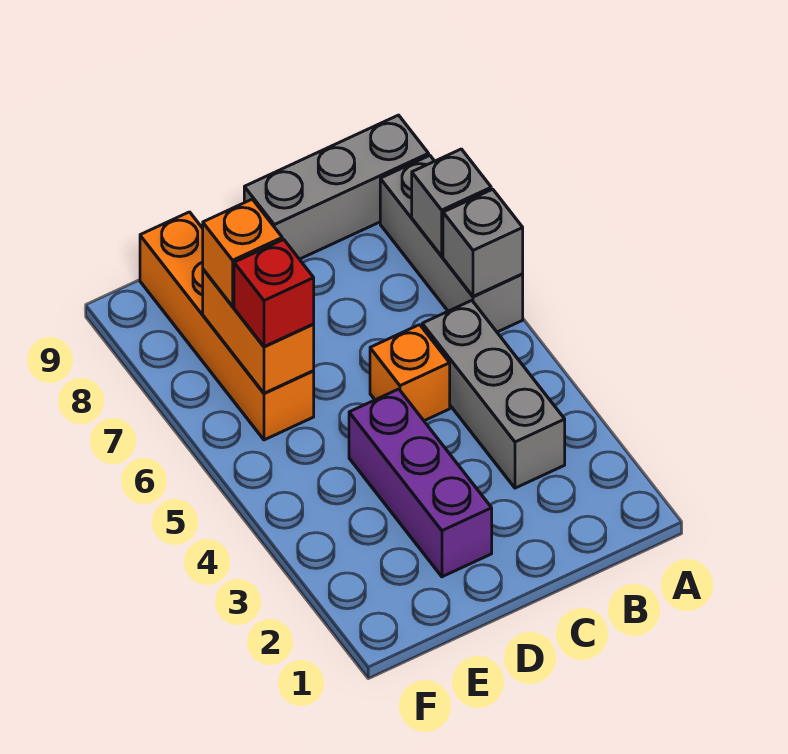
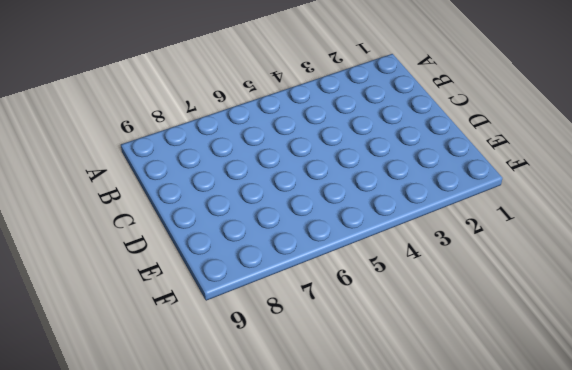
none -> grey brick A6:A8 level 1
none -> grey brick A9:C9 level 1

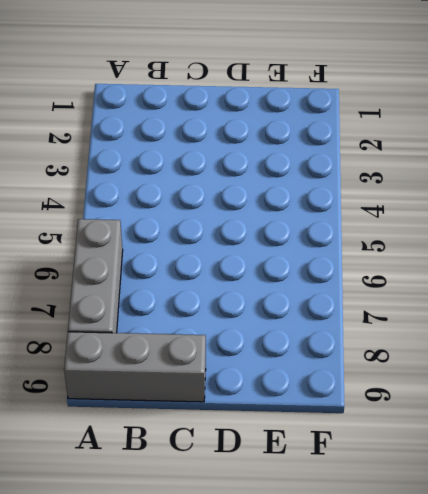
none -> grey brick B3:B5 level 1
none -> orange brick C5 level 1

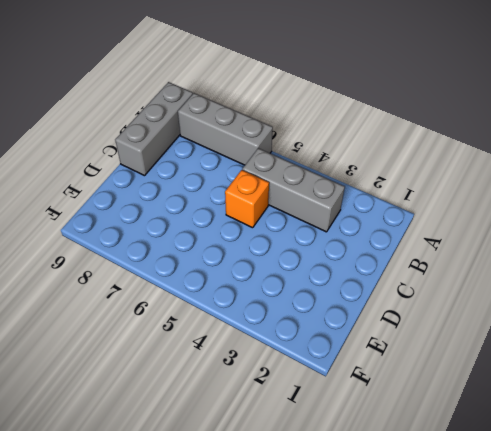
none -> purple brick D2:D4 level 1
none -> orange brick E6:E9 level 1

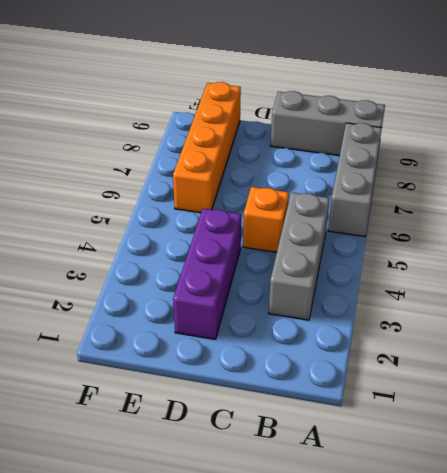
none -> grey brick A6 level 2
none -> grey brick A7 level 2

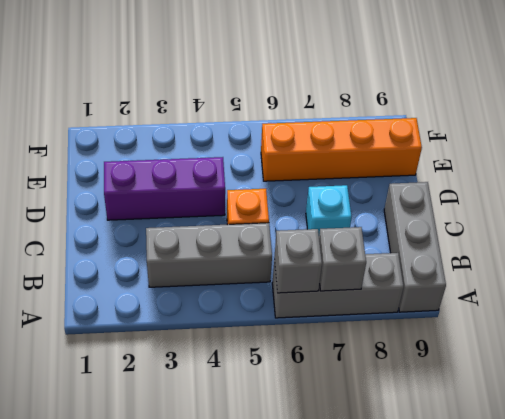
cyan brick C7 level 1 -> none
none -> orange brick E6:E7 level 2
none -> red brick E6 level 3

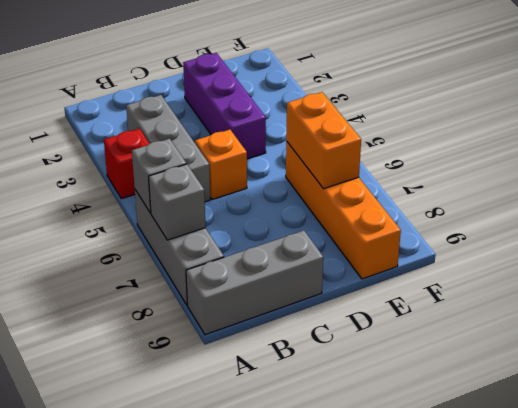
red brick A4 level 1 -> red brick E6 level 3
none -> orange brick E7 level 3

